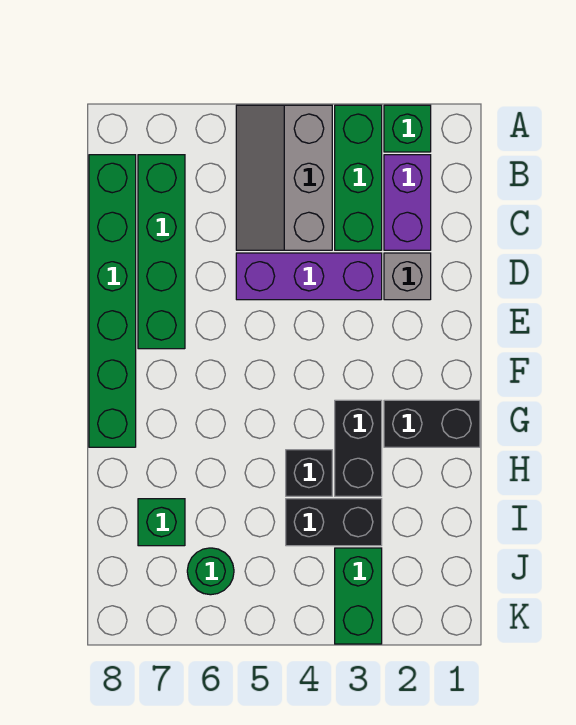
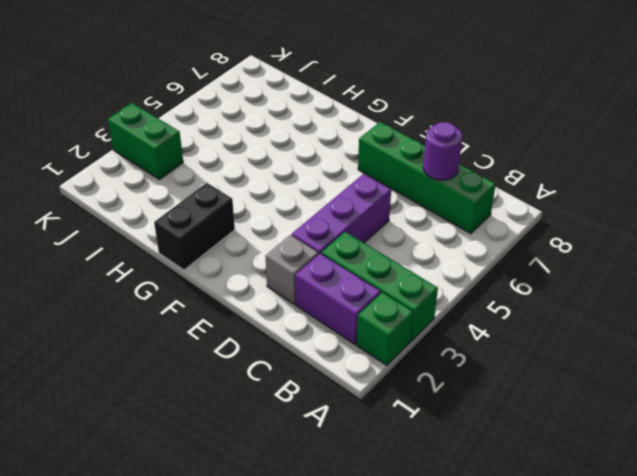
purple round brick C7 level 2 -> none
none -> grey slope A4:C5 level 1 top 4
none -> green brick B8:G8 level 1
none -> black brick G3:H3 level 1

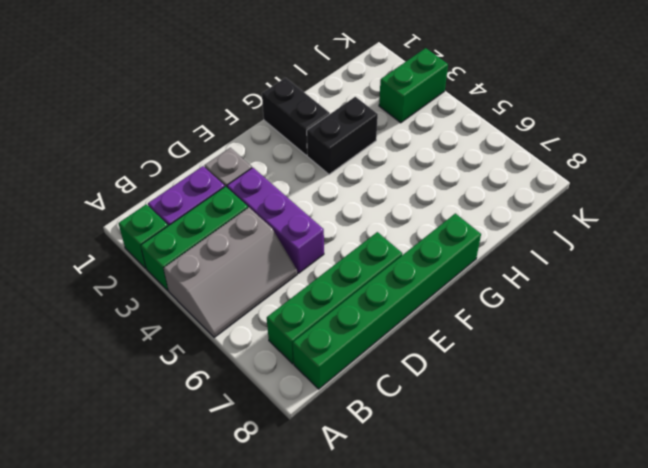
none -> black brick H4 level 1
none -> black brick I3:I4 level 1
none -> green brick I7 level 1

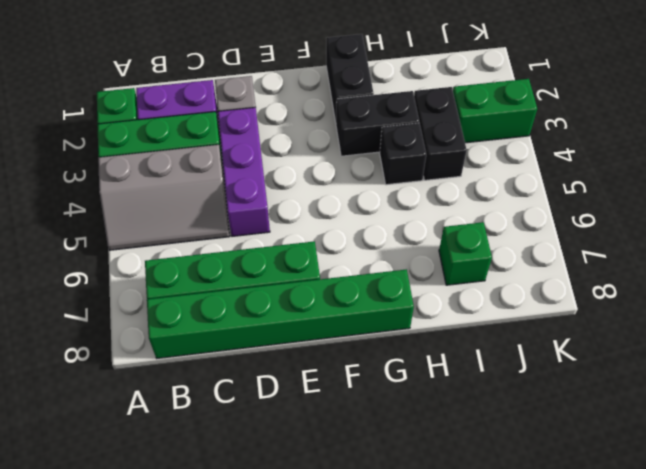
none -> green round brick J6 level 1

